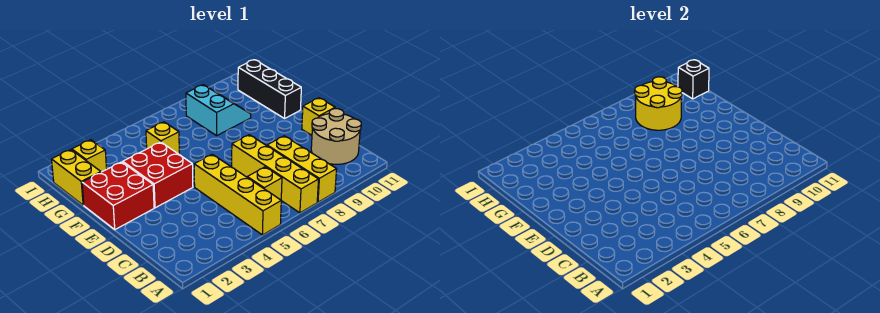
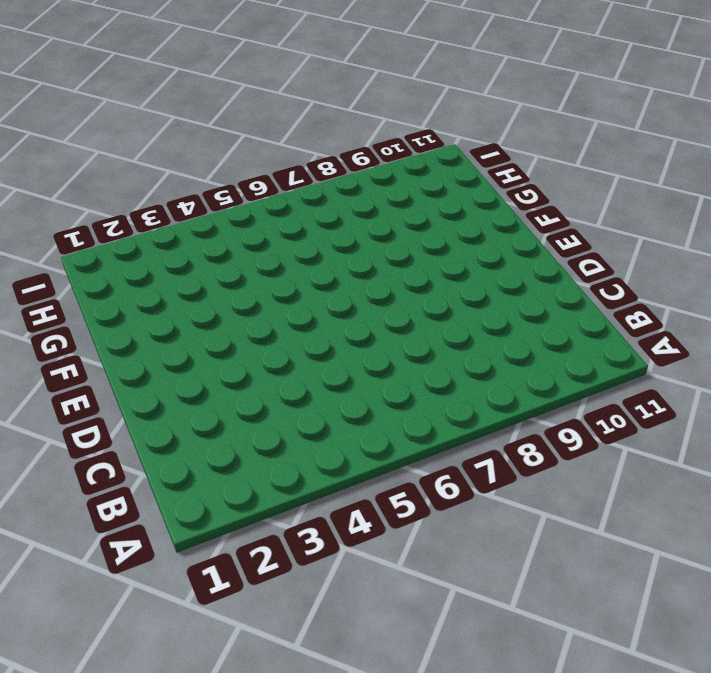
none -> yellow brick A5:D5 level 1
none -> yellow brick A7:D7 level 1
none -> yellow brick A8:C8 level 1

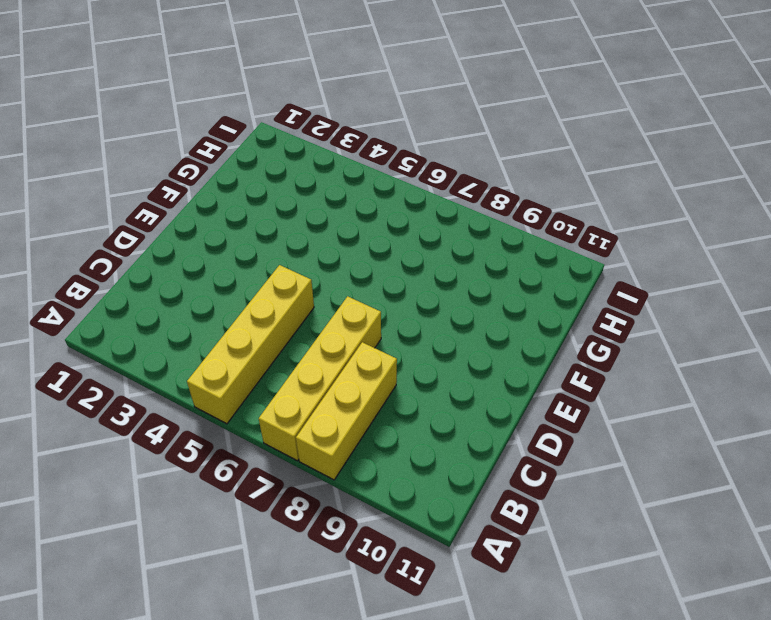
none -> yellow brick B6 level 1
none -> tan round brick B10:C11 level 1
none -> yellow brick D11 level 1

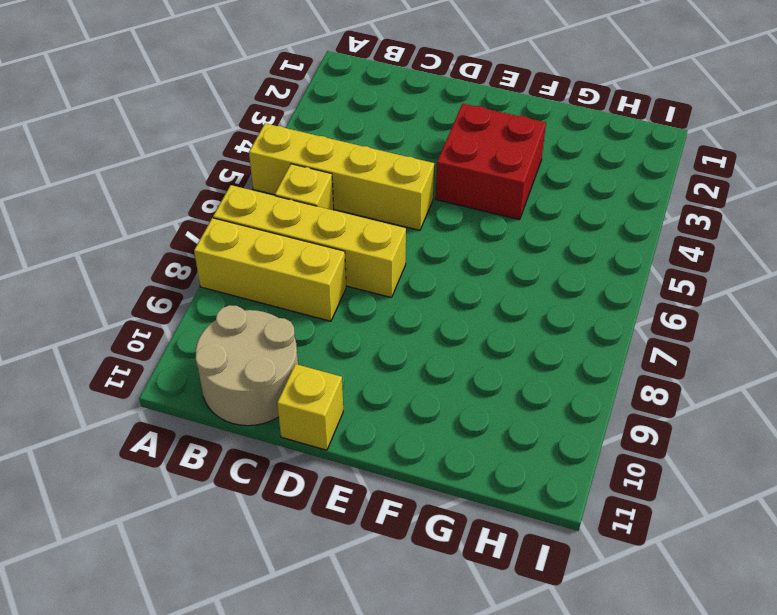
none -> red brick E1:F2 level 1
none -> black brick F11:H11 level 1
none -> yellow brick G1:H1 level 1

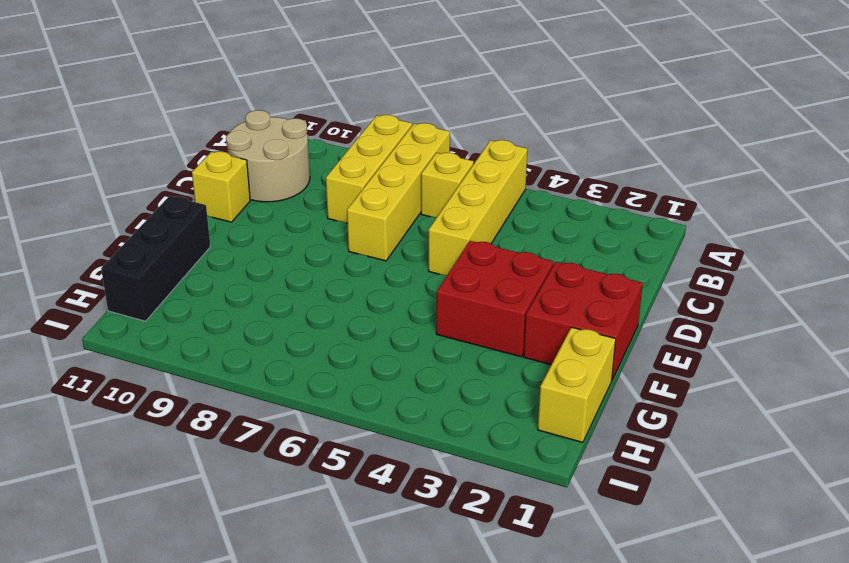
none -> yellow brick G5 level 1
none -> cyan slope G8:H9 level 1 top 8
none -> yellow brick H2 level 1

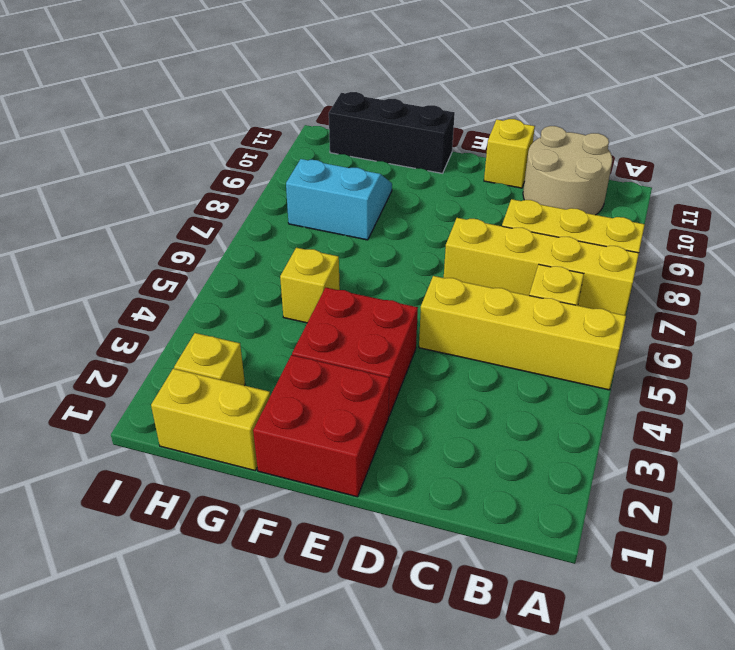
none -> yellow round brick G8:H9 level 2
none -> black brick H11 level 2

